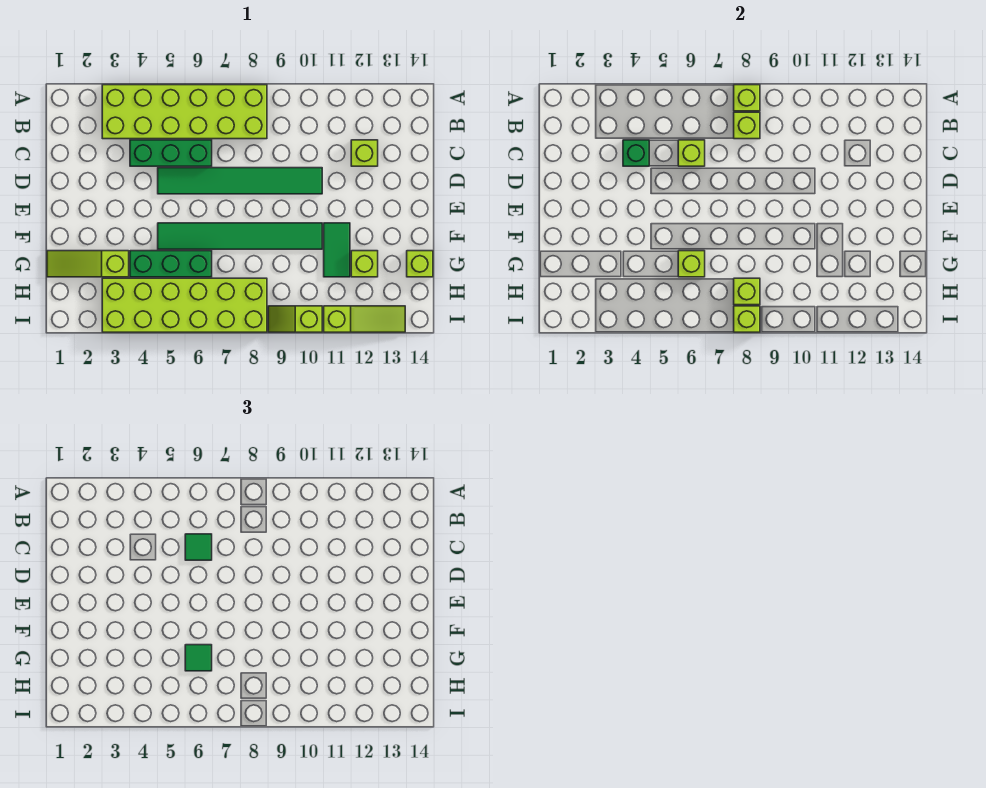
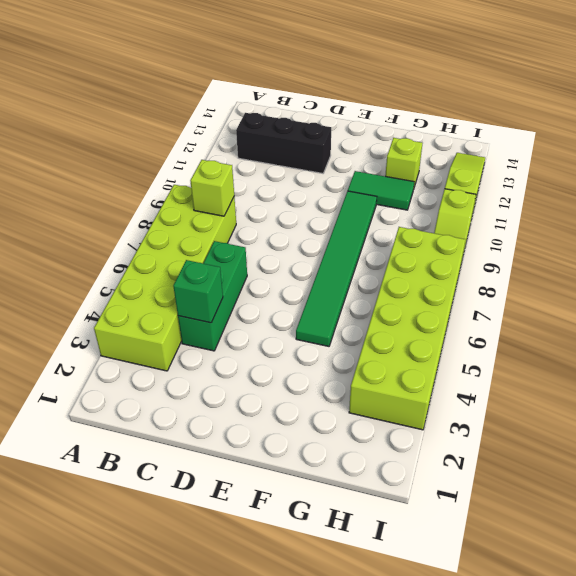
black brick B12:D12 level 1 -> lime brick C12 level 1
none -> green tile D5:D10 level 1
none -> lime slope G1:G3 level 1 top 3
none -> green brick G4:G6 level 1

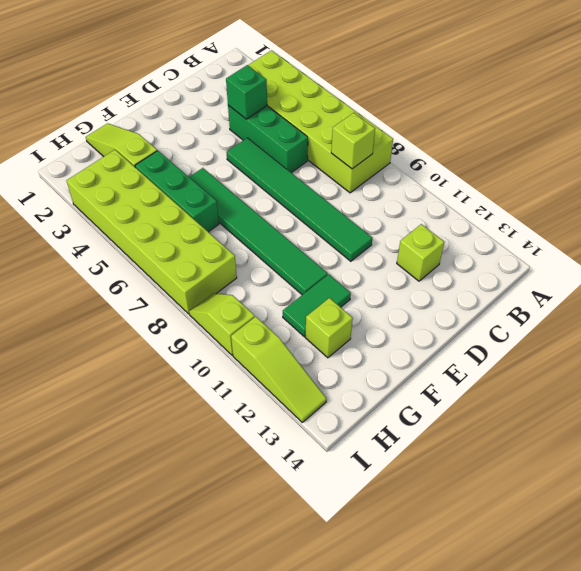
none -> lime brick G14 level 1
none -> lime brick A8 level 2
none -> lime brick C6 level 2

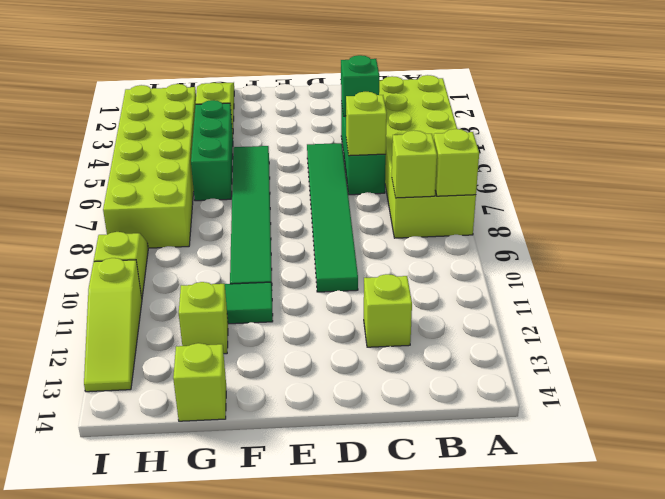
none -> lime brick G6 level 2
none -> lime brick H8 level 2
none -> lime brick I8 level 2

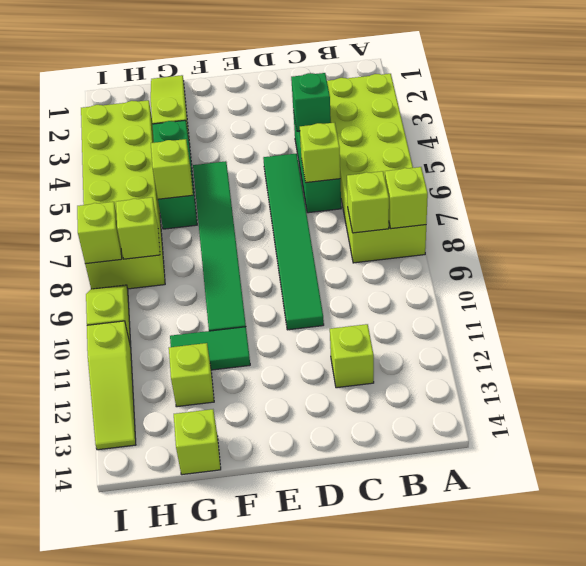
none -> green tile C6 level 3
none -> green tile G6 level 3

